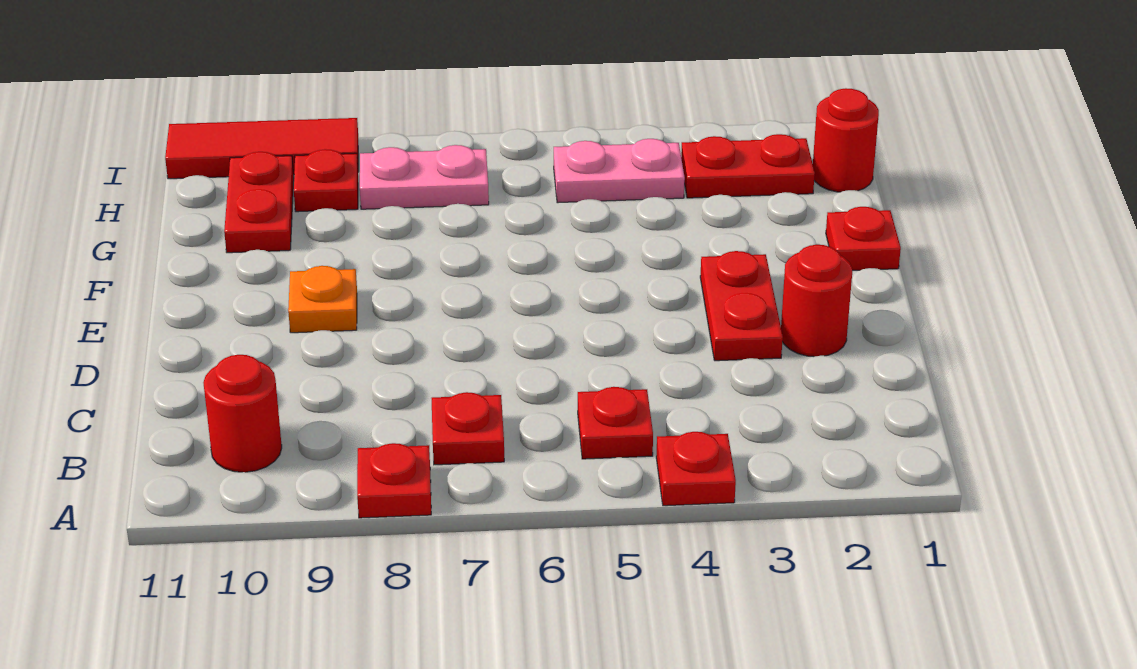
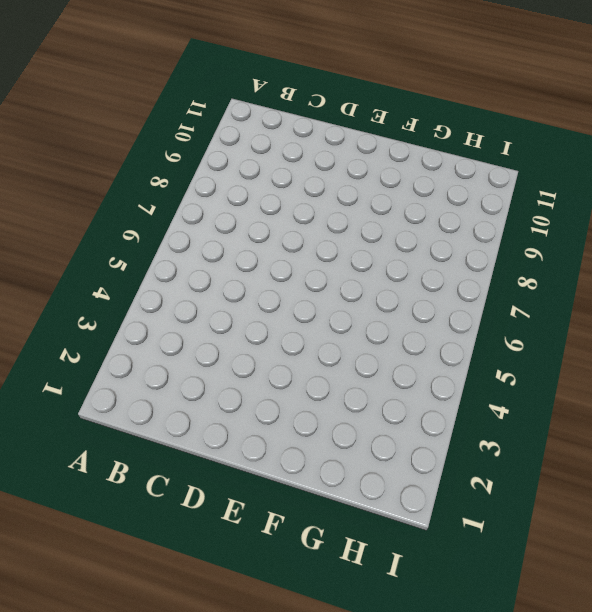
none -> red plate A4 level 1
none -> red plate A8 level 1
none -> red plate B5 level 1

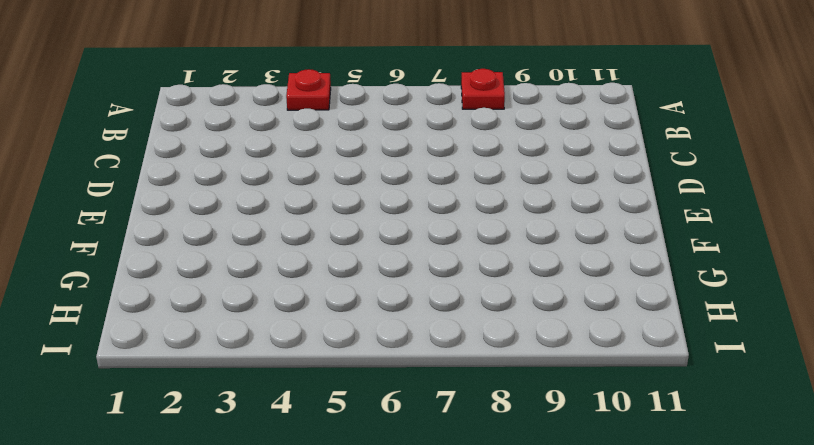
none -> red plate B5 level 1
none -> red plate B7 level 1
none -> red round brick B10 level 1

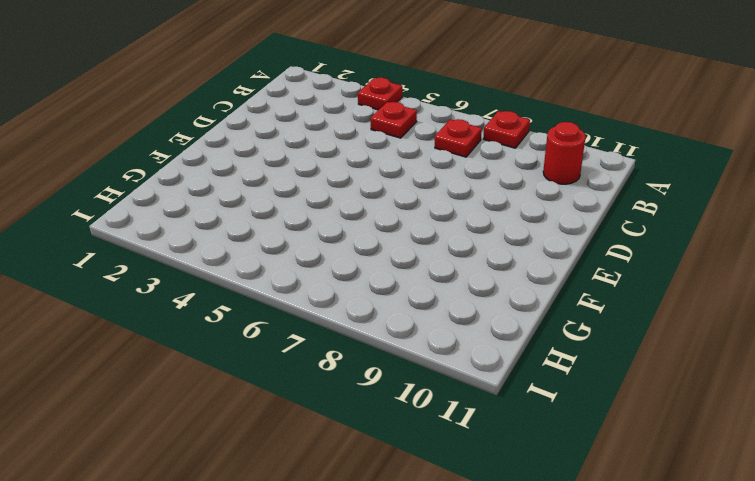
none -> red round brick D2 level 1
none -> red plate D3:E3 level 1
none -> orange plate E9 level 1

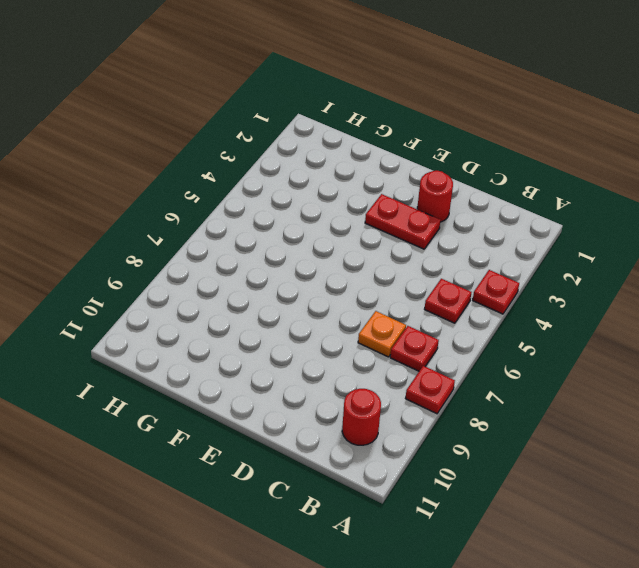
orange plate C7 level 1 -> orange plate E9 level 1
none -> red plate F1 level 1
none -> red plate G10:H10 level 1
none -> red round brick H1 level 1

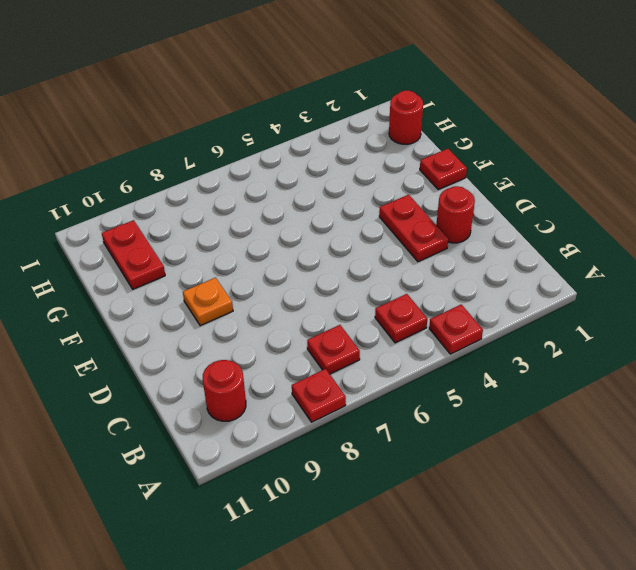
none -> red plate H2:H3 level 1
none -> pink plate H4:H5 level 1
none -> pink plate H7:H8 level 1

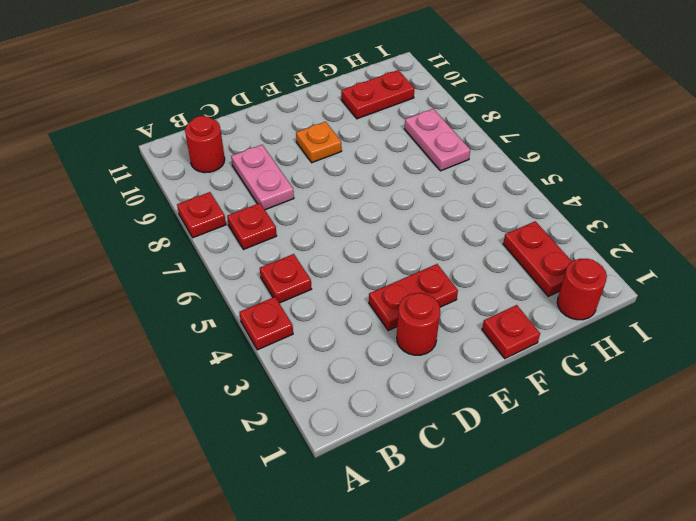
pink plate C8:C9 level 1 -> pink plate H4:H5 level 1
none -> red plate H9 level 1
none -> red tile I9:I11 level 1

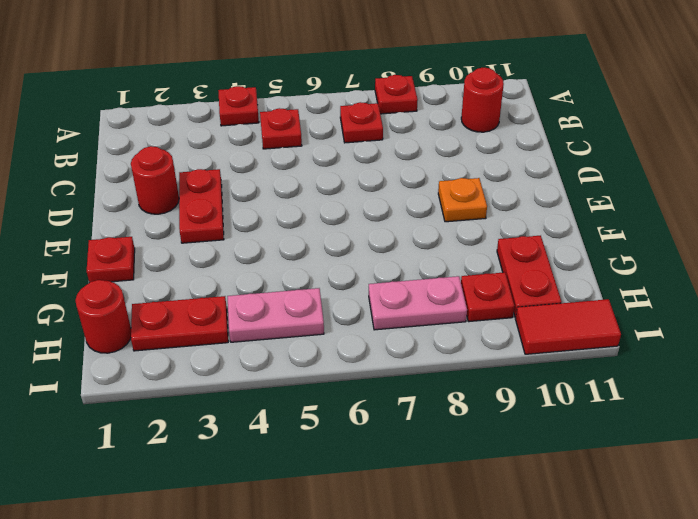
red tile I10:I11 level 1 -> red tile I9:I11 level 1

